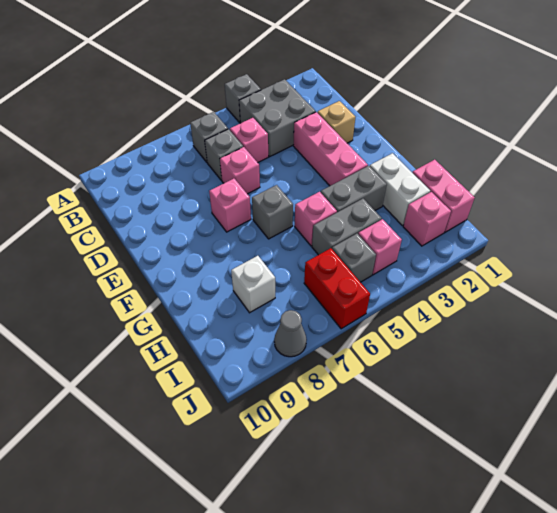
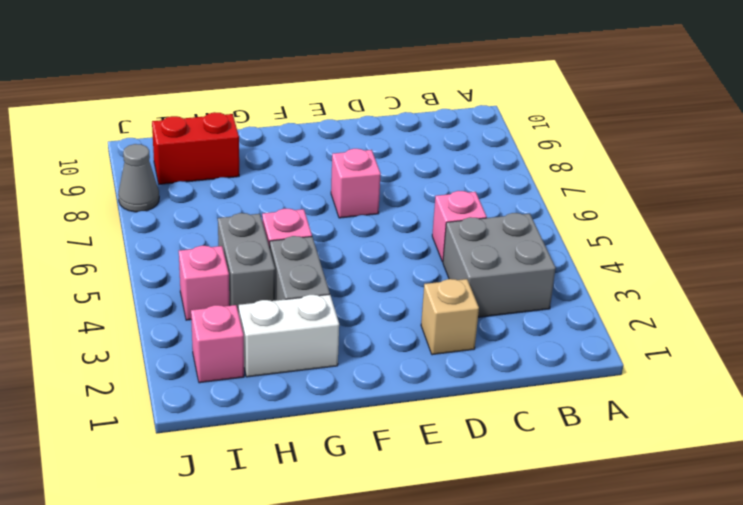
red brick H9:I9 level 1 -> red brick I6:J6 level 1
none -> grey brick A4 level 1
none -> grey brick B6 level 1
none -> grey brick C6 level 1

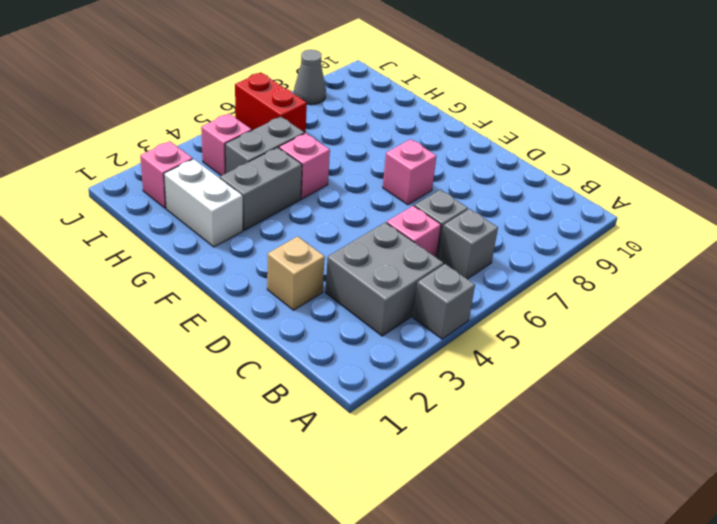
none -> pink brick D3:F3 level 1
none -> pink brick D6 level 1
none -> grey brick F6 level 1

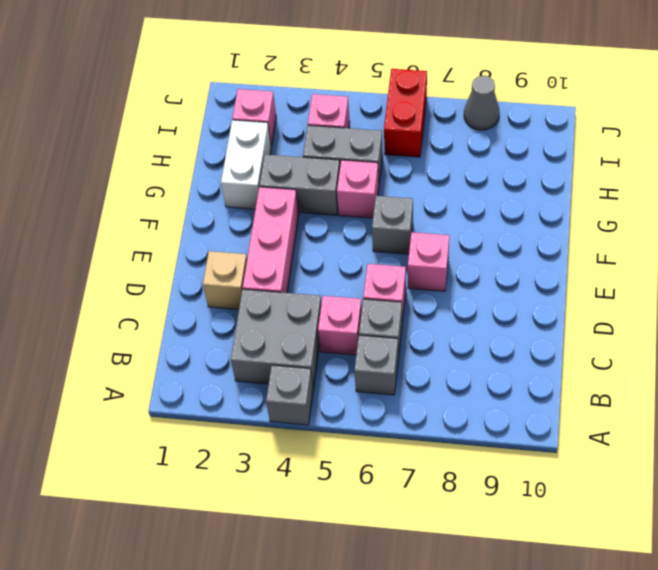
none -> pink brick H1:I1 level 1
none -> white brick H8 level 1
none -> grey brick I5 level 1

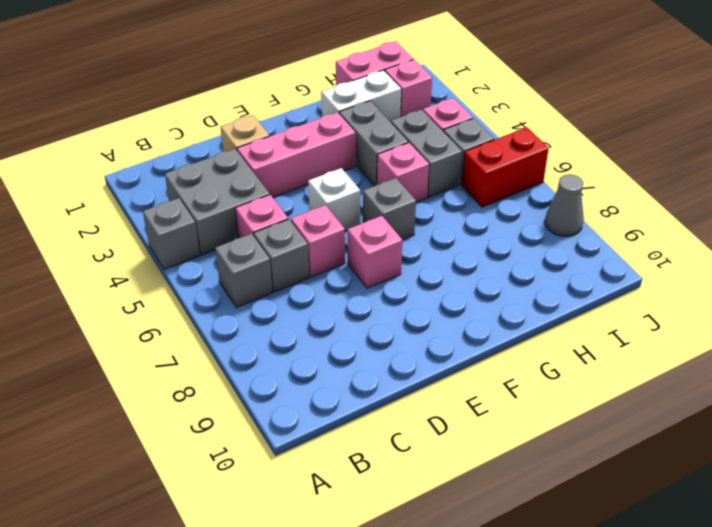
white brick E5 level 1 -> white brick H8 level 1

